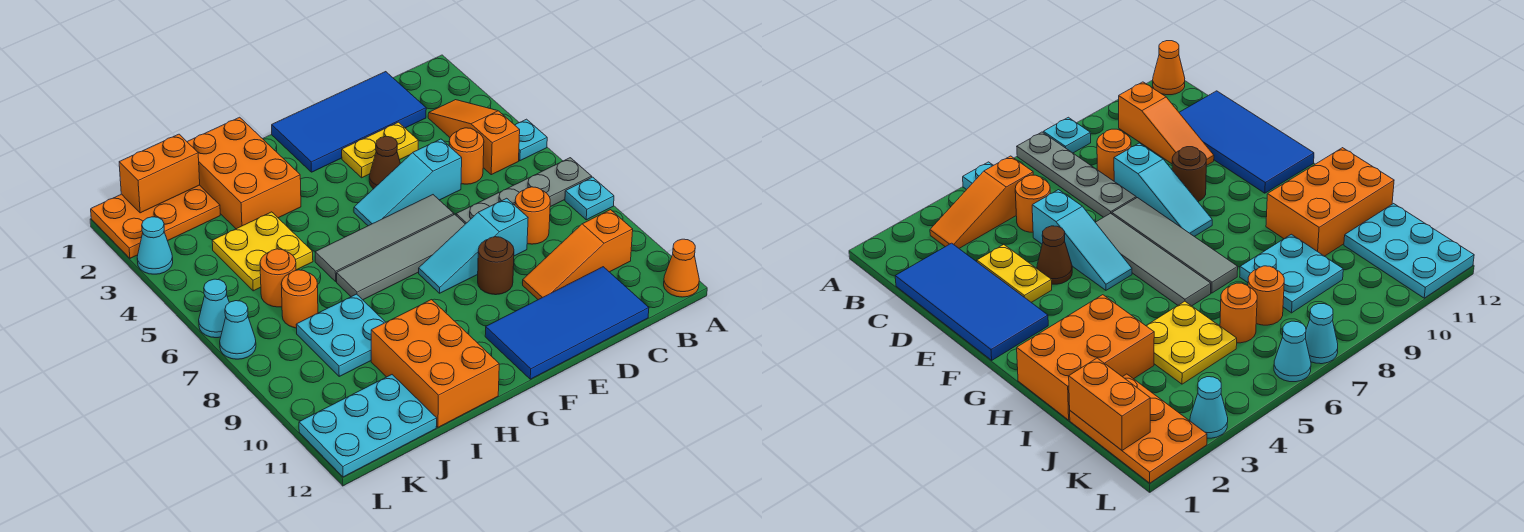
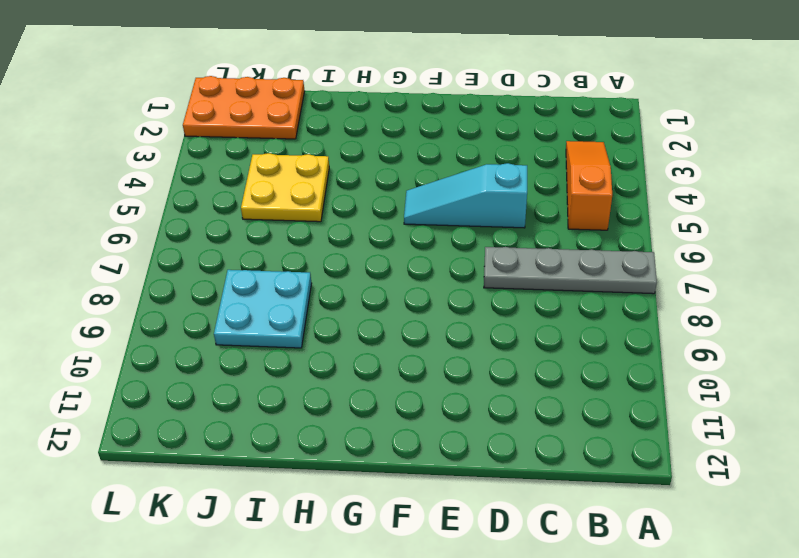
none -> cyan plate A5 level 1
none -> cyan plate A8 level 1
none -> orange cone A12 level 1

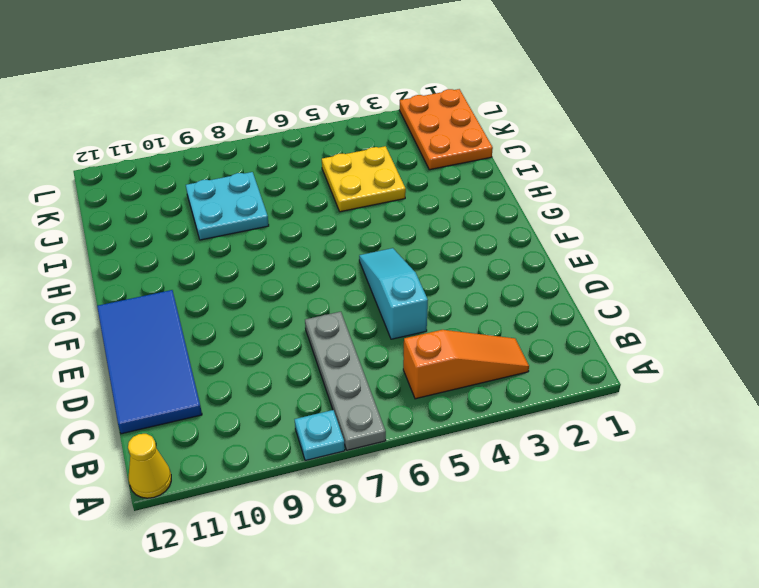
yellow cone A12 level 1 -> orange cone A12 level 1
none -> cyan plate A5 level 1
none -> orange slope B10:D10 level 1 top B
none -> blue tile C1:F2 level 1

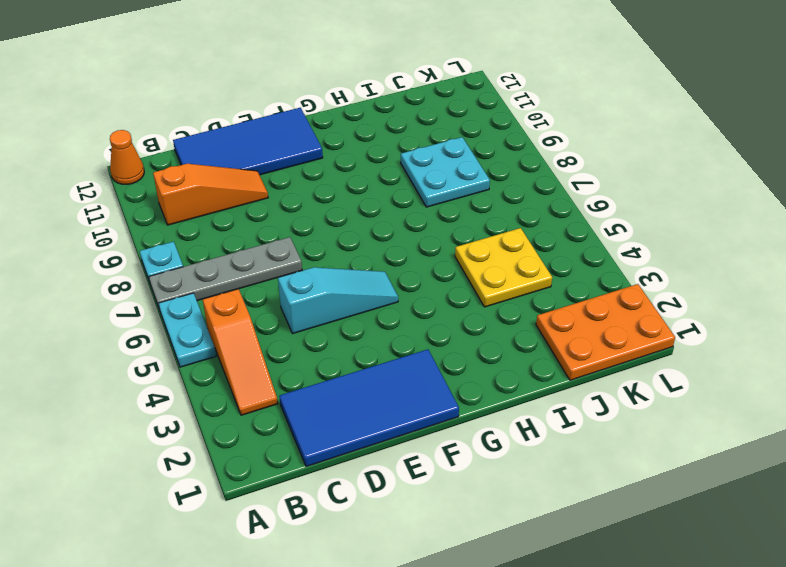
cyan plate A5:A6 level 1 -> cyan plate A5 level 1
none -> orange round brick C5 level 1
none -> orange round brick C8 level 1
none -> yellow plate D3:E3 level 1

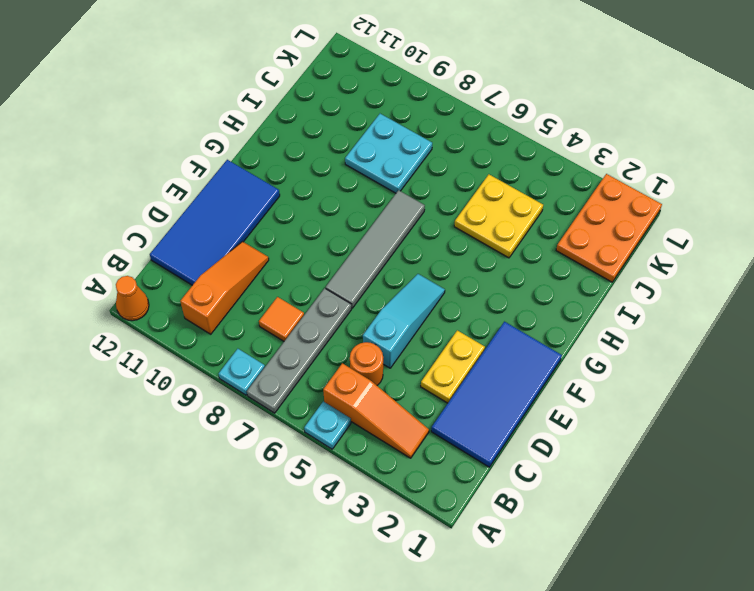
orange tile C8 level 1 -> orange round brick C8 level 1
none -> cyan slope D8:F8 level 1 top D
none -> brown cone E4 level 1
none -> grey tile E6:H6 level 1

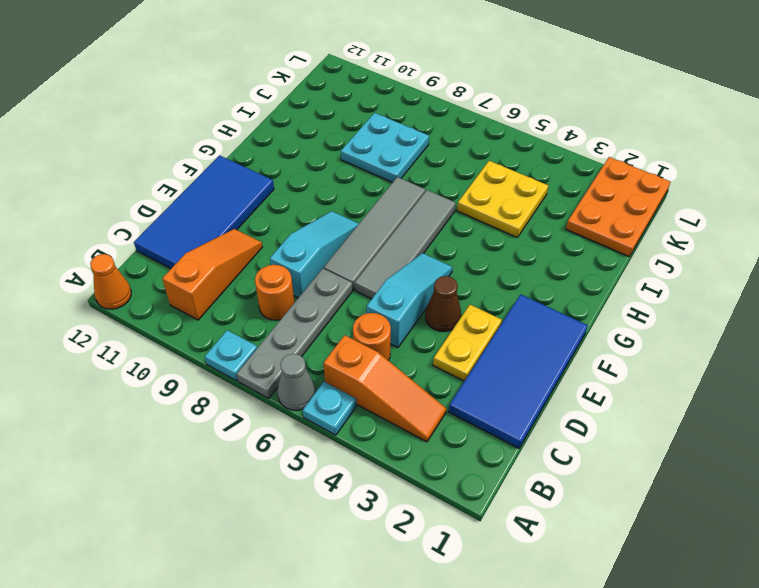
grey cone A6 level 1 -> none
none -> brown round brick E9 level 1
none -> orange brick H1:I3 level 1
none -> orange brick H10:I12 level 1

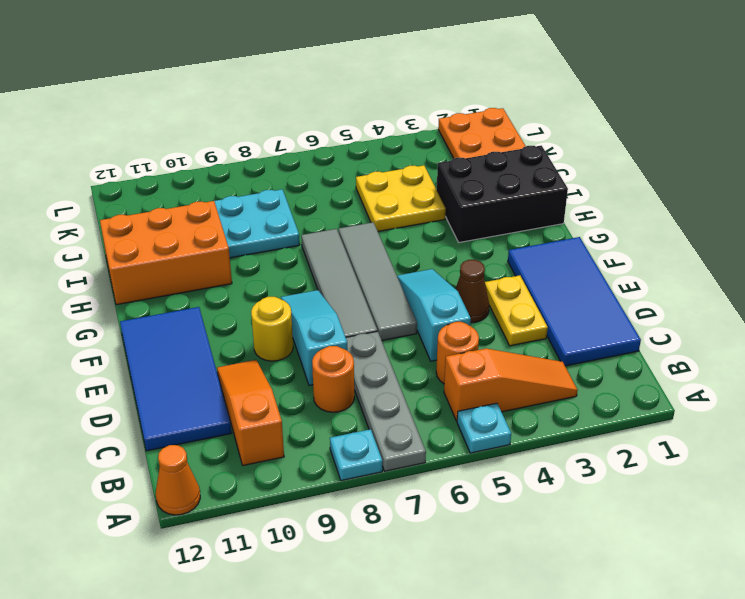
yellow round brick E9 level 1 -> brown round brick E9 level 1
black brick H1:I3 level 1 -> orange brick H1:I3 level 1
none -> orange round brick J6 level 1
none -> orange round brick J7 level 1
none -> cyan plate J11:L12 level 1

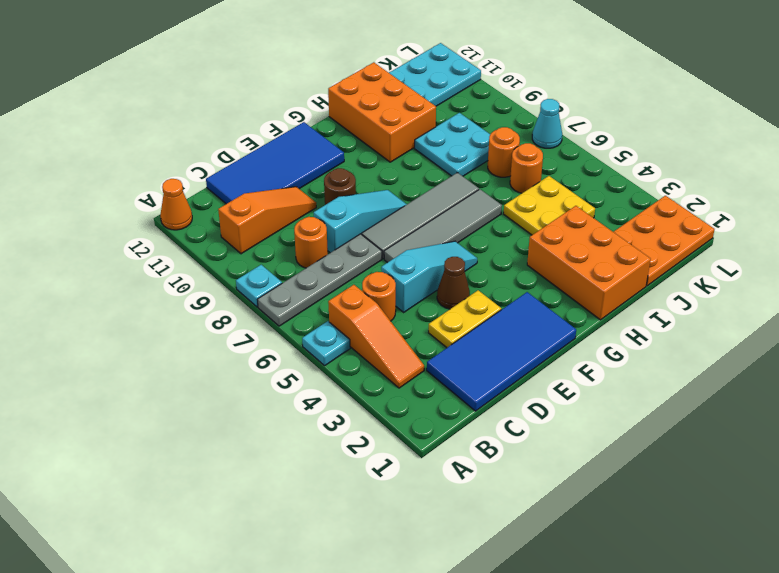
none -> cyan cone L3 level 1
none -> cyan cone L6 level 1
none -> orange brick J1:K1 level 2

